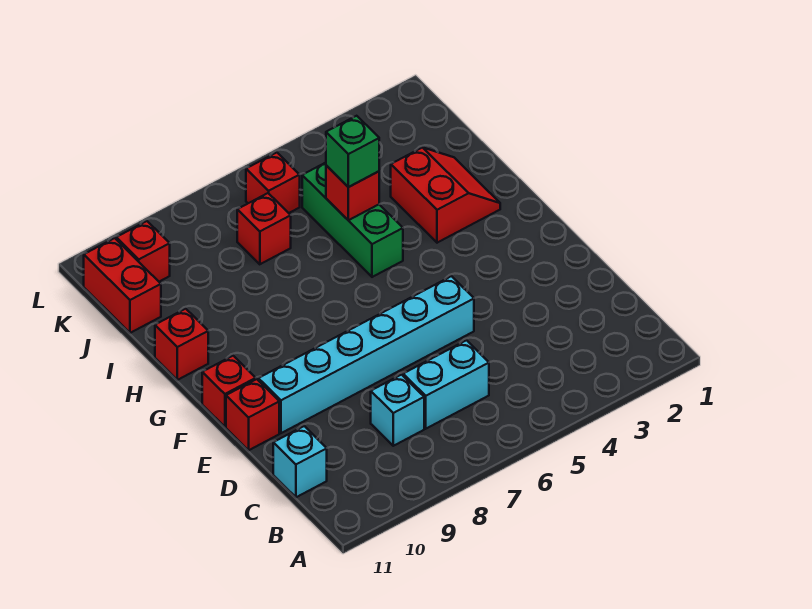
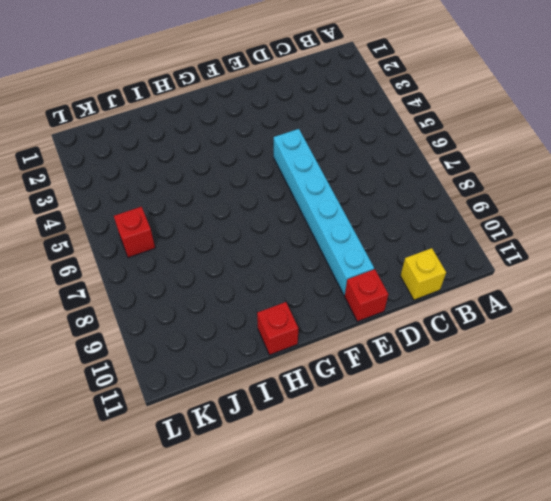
yellow brick C11 level 1 -> cyan brick C11 level 1
none -> cyan brick C6:C7 level 1
none -> cyan brick C8 level 1
none -> red brick F11 level 1

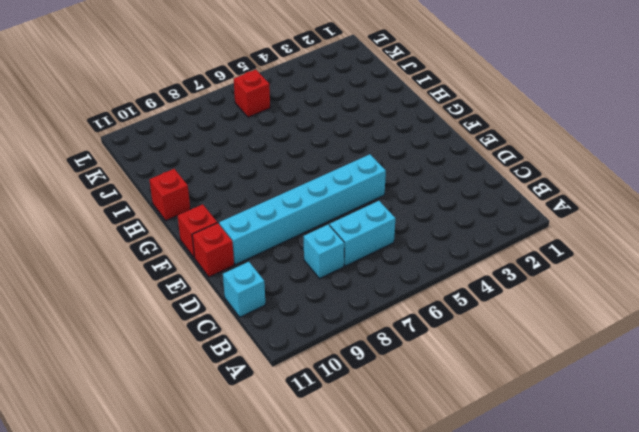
none -> red slope H2:I3 level 1 top 3
none -> green brick H5:J5 level 1
none -> red brick J7 level 1

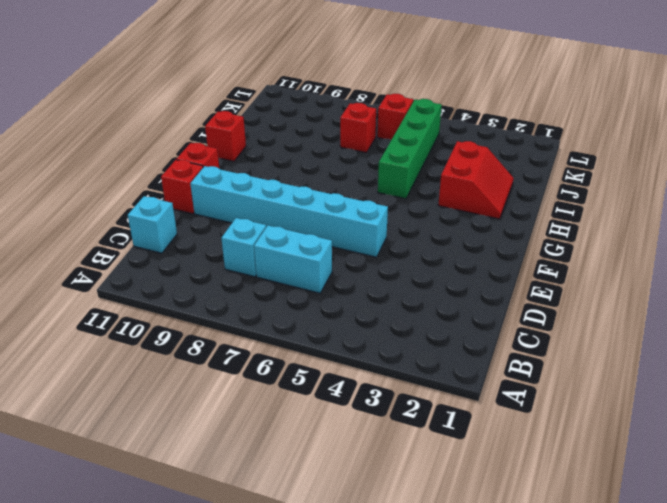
green brick H5:K5 level 1 -> green brick H5:J5 level 1
none -> red brick J11:K11 level 1
none -> red brick K10 level 1
none -> red brick I5 level 2

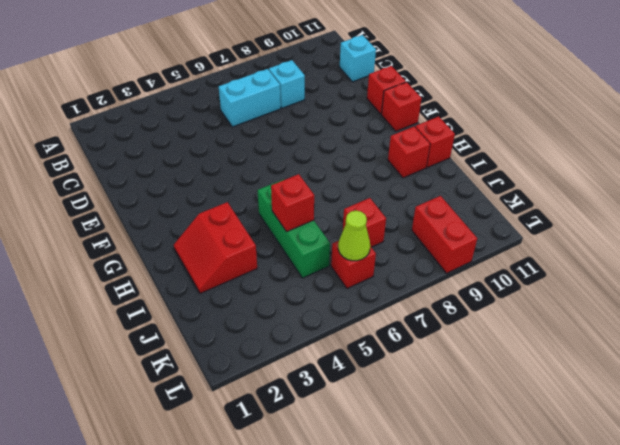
red brick H10 level 1 -> red brick K10 level 1
lime cone K6 level 2 -> none
red brick K9:L9 level 1 -> red brick J11:K11 level 1
none -> cyan brick E5:E10 level 1
none -> green brick I5 level 3

